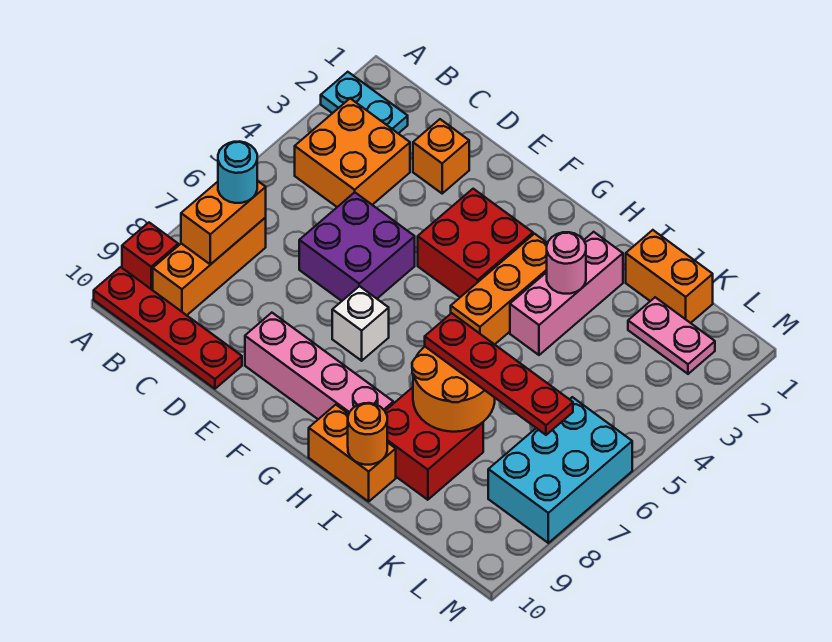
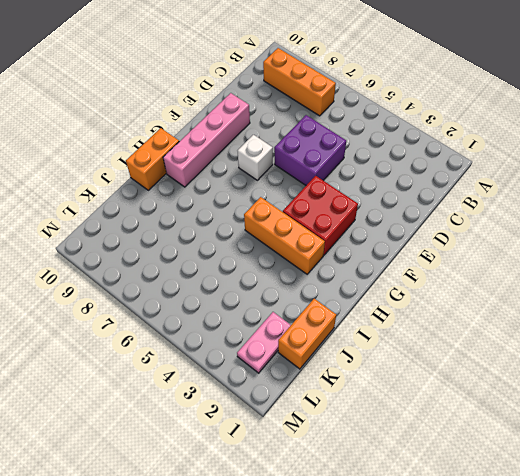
none -> cyan plate A2:B2 level 1
none -> red brick A9 level 1
none -> red plate A10:D10 level 1

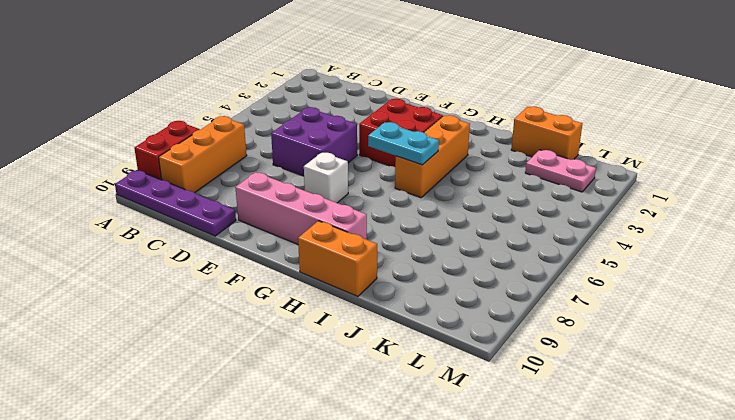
red brick A8:A9 level 1 -> red brick A9 level 1
purple plate A10:D10 level 1 -> red plate A10:D10 level 1
cyan plate G5:H5 level 2 -> cyan plate A2:B2 level 1
none -> orange brick B3:C4 level 1
none -> orange brick D2 level 1
none -> pink brick I2:I4 level 1

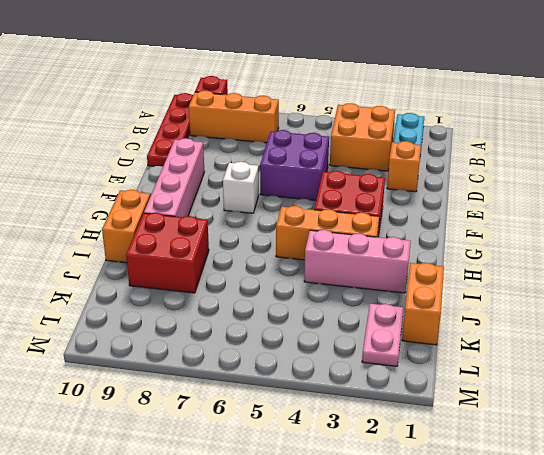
none -> cyan brick L6:M8 level 1
none -> orange brick B7:B8 level 2
none -> pink round brick I3 level 2

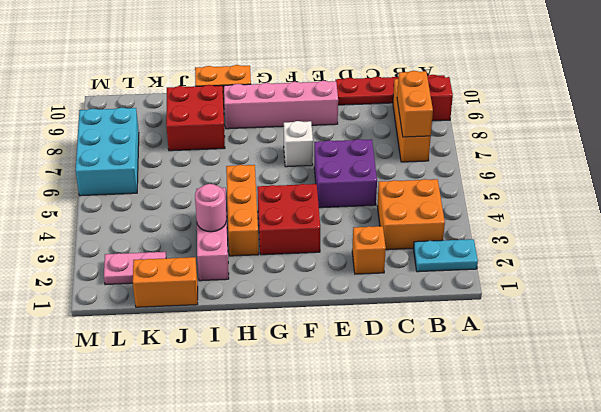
none -> orange round brick I7:J8 level 2
none -> orange round brick I10 level 2
none -> cyan round brick B7 level 3

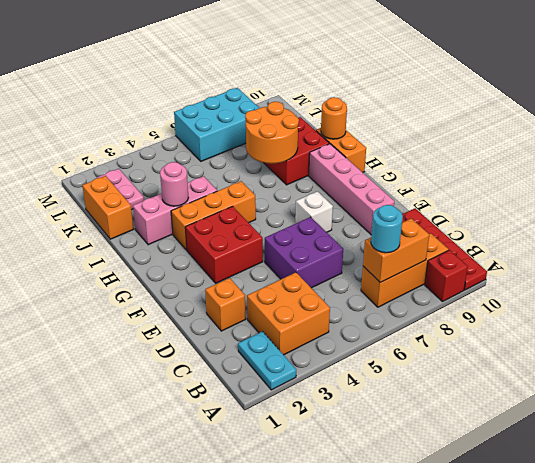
none -> red plate I7:L7 level 3

